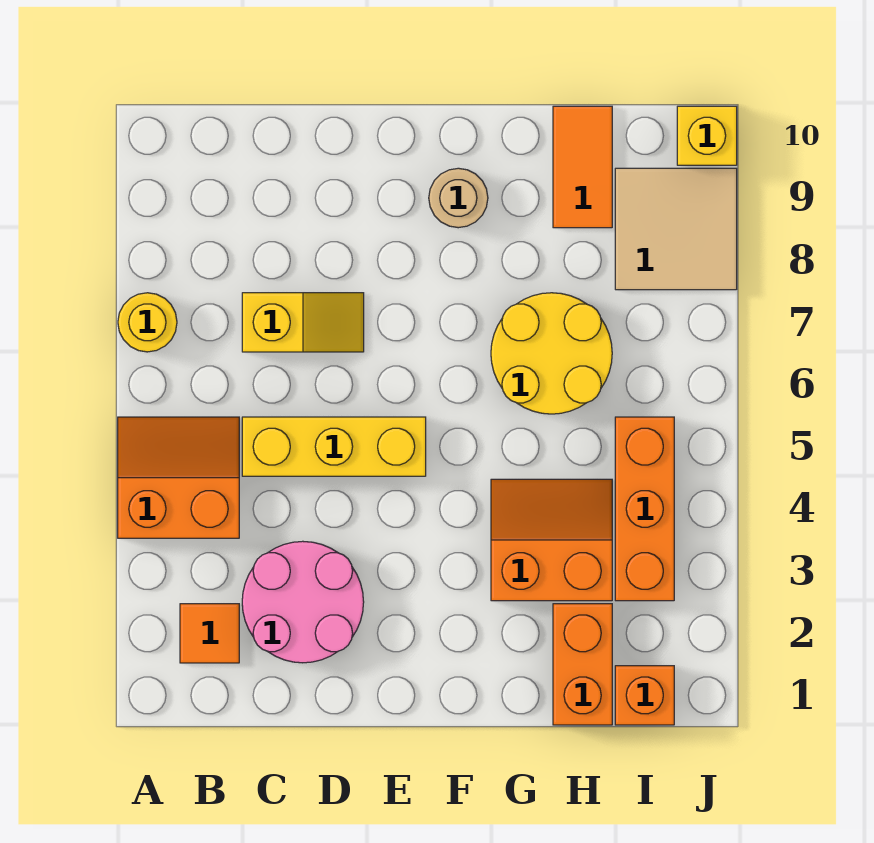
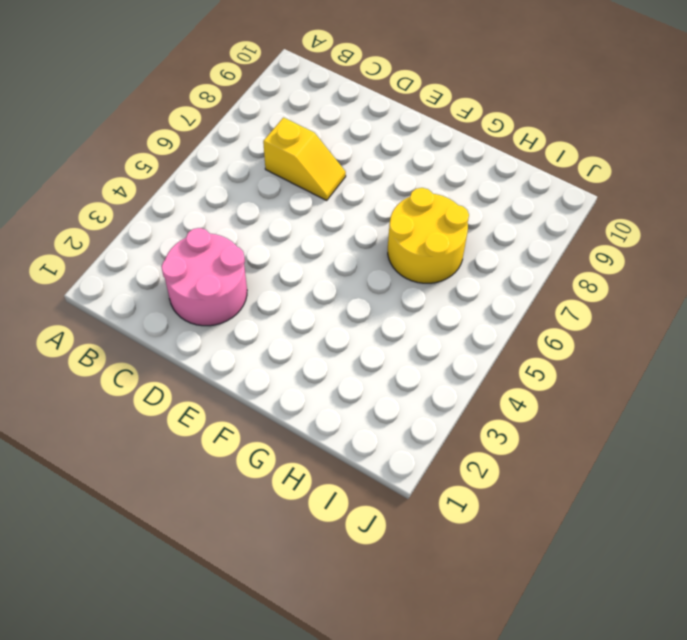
none -> orange slope A4:B5 level 1 top 4
none -> yellow round brick A7 level 1
none -> orange tile B2 level 1

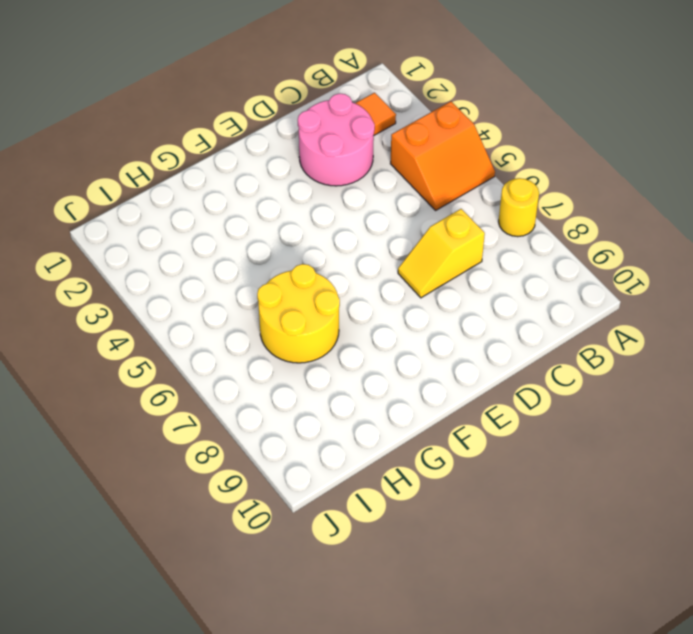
none -> yellow brick C5:E5 level 1
none -> tan round brick F9 level 1
none -> orange slope G3:H4 level 1 top 3

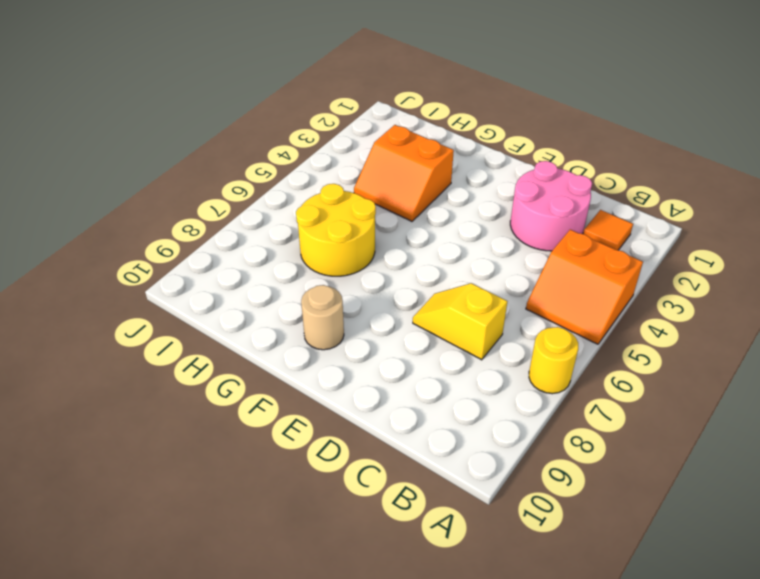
none -> yellow brick C5:E5 level 1
none -> orange brick H1:H2 level 1
none -> orange tile H9:H10 level 1

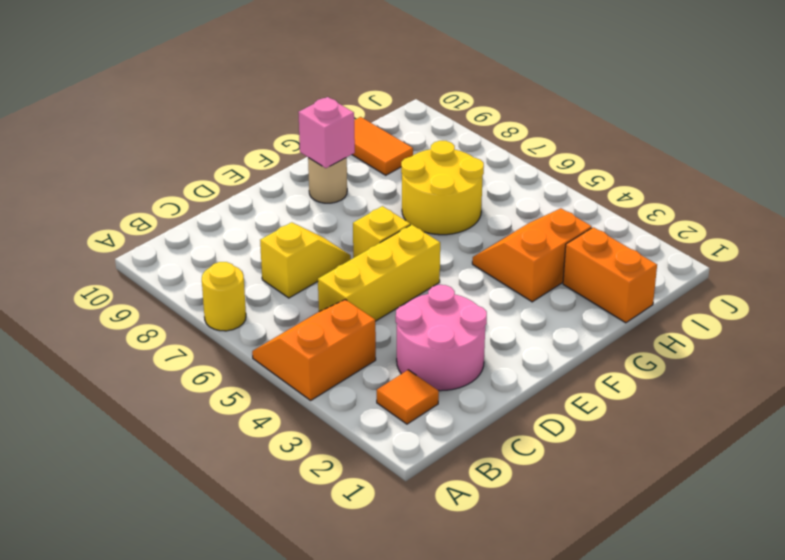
yellow brick E6 level 1 -> yellow brick J10 level 1
pink brick F9 level 2 -> none
none -> orange brick I1 level 1
none -> orange brick I3:I5 level 1
none -> tan tile I8:J9 level 1

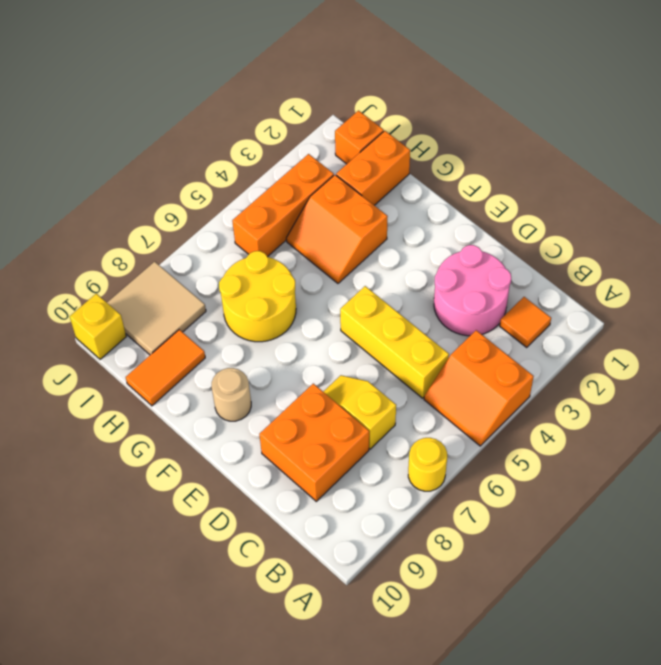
orange brick C8:D9 level 1 -> none

